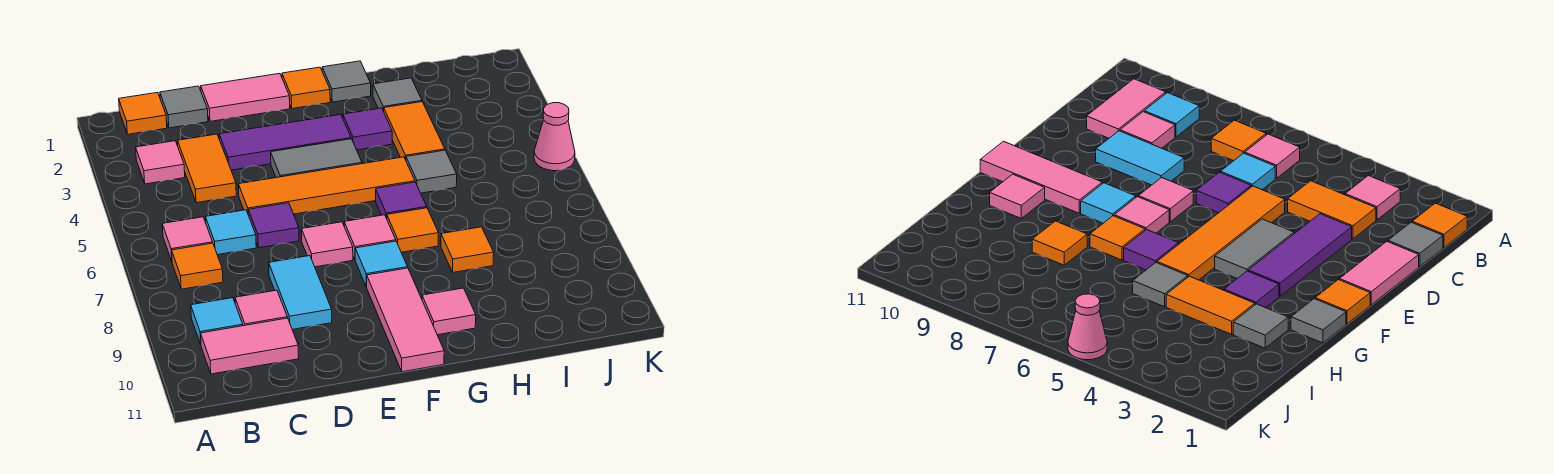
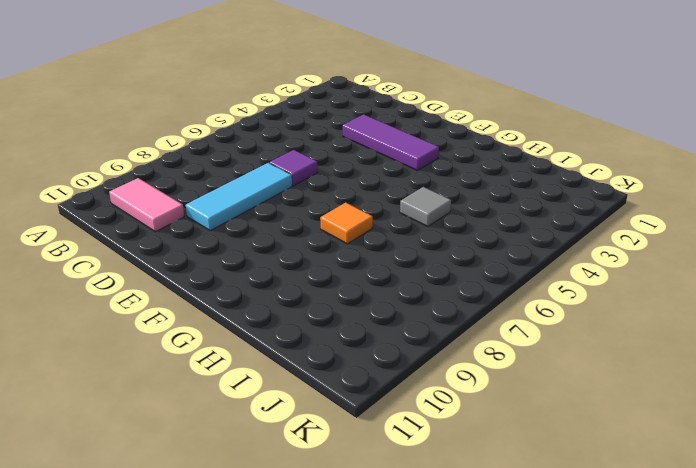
cyan tile D7:D9 level 1 -> cyan tile D8:D9 level 1
none -> orange tile B1 level 1
none -> pink tile B3 level 1
none -> pink tile B6 level 1
none -> orange tile B7 level 1

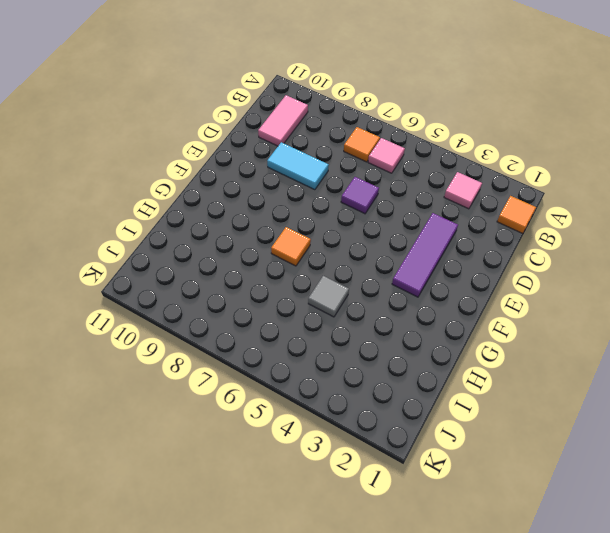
none -> cyan tile B9 level 1
none -> grey tile C1 level 1
none -> orange tile C3:C4 level 1
none -> cyan tile C6 level 1

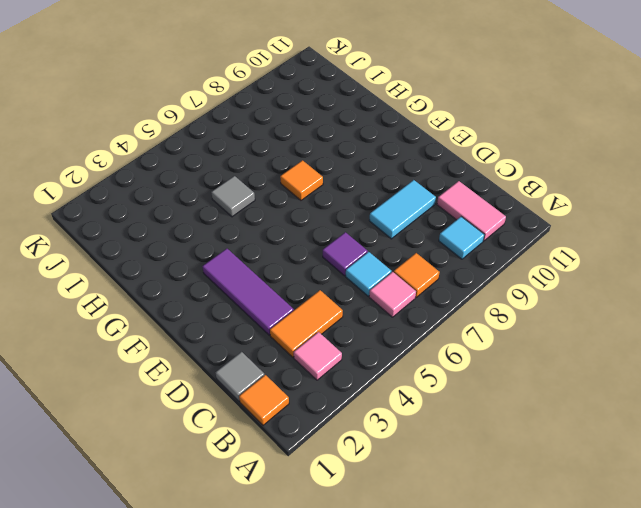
none -> pink tile C9 level 1
none -> pink tile D1:E1 level 1
none -> orange tile D5:G5 level 1
none -> grey tile E4:F4 level 1

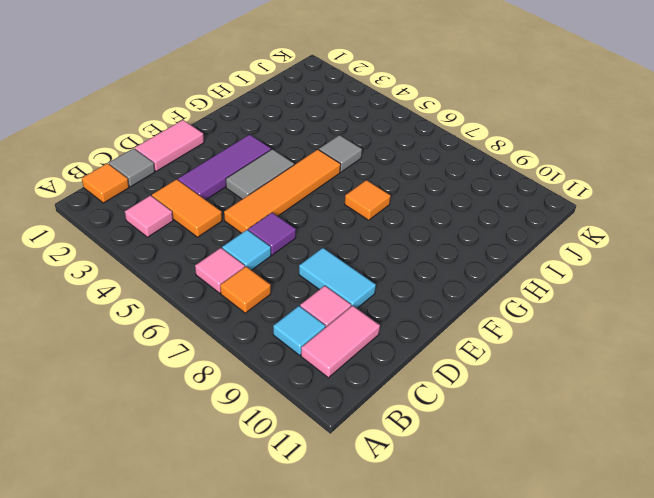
none -> pink tile E7 level 1
none -> orange tile F1 level 1
none -> pink tile F7 level 1
none -> cyan tile F8 level 1

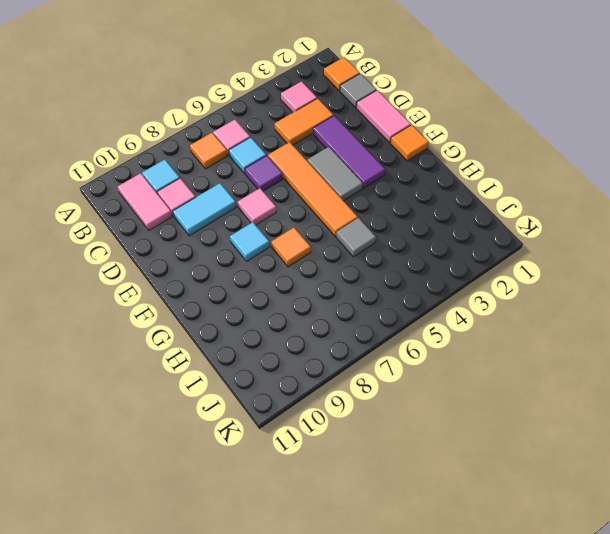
none -> pink tile F7 level 1
none -> pink tile F9:F11 level 1
none -> grey tile G1 level 1
none -> purple tile G3 level 1

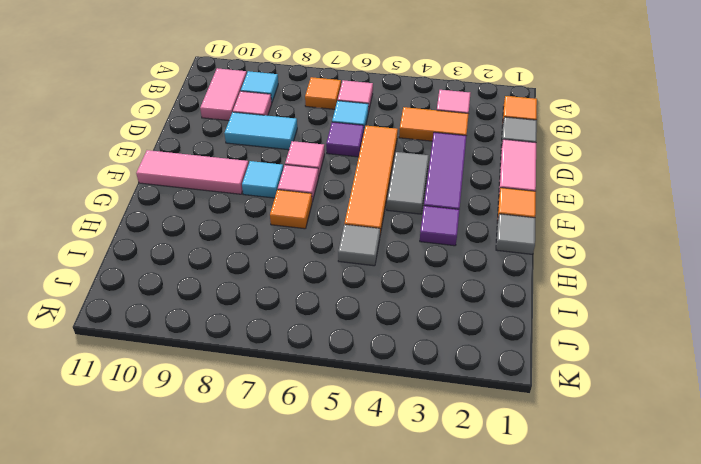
none -> purple tile G6 level 1
none -> pink tile G10 level 1
none -> grey tile H2 level 1
none -> orange tile H3:H4 level 1

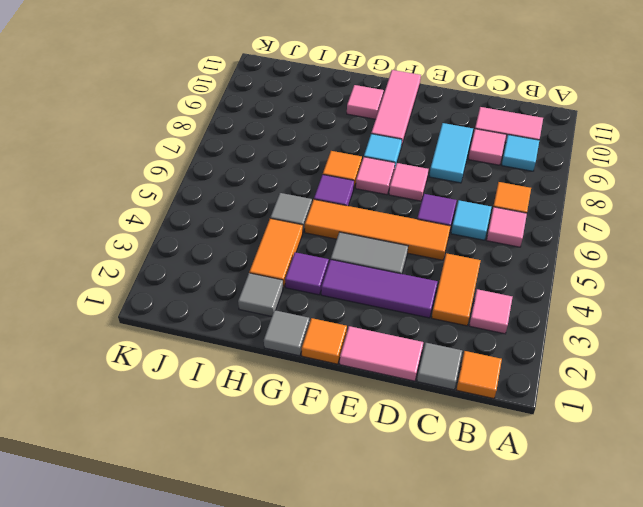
none -> orange tile H8 level 1
none -> pink cone K5 level 1

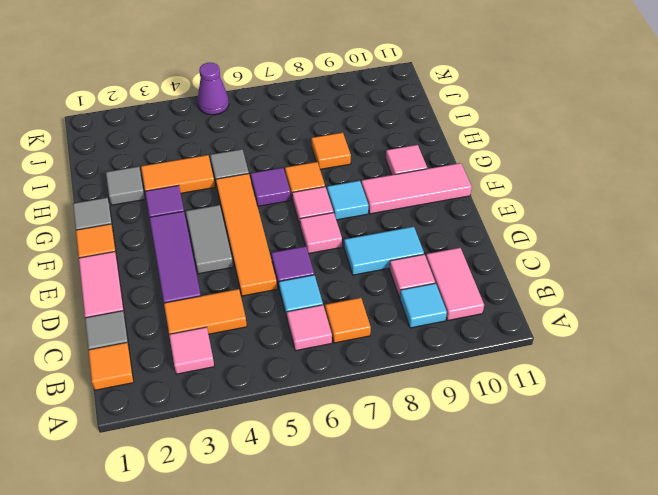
purple cone K5 level 1 -> pink cone K5 level 1

